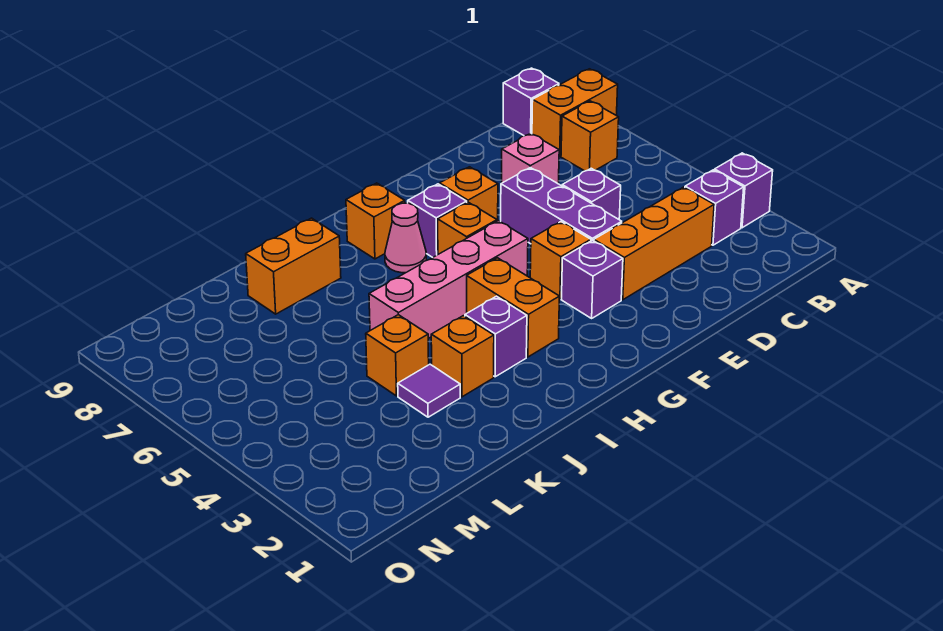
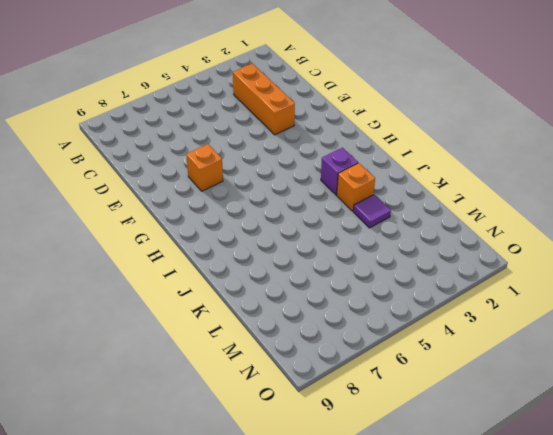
none -> purple brick A3 level 1
none -> orange brick A8:B8 level 1
none -> purple brick B3 level 1

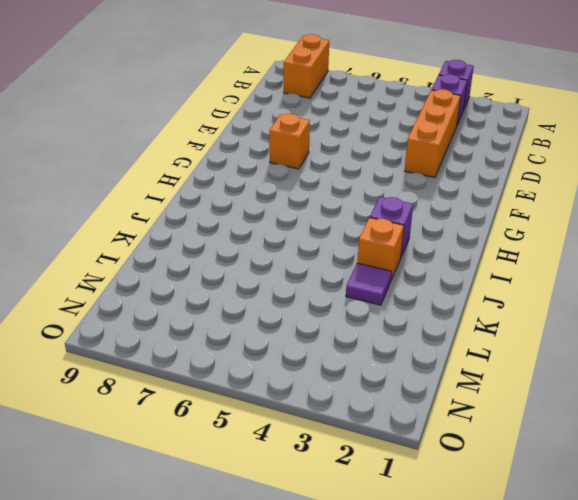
none -> orange brick B7 level 1
none -> purple brick B9 level 1
none -> purple brick D5 level 1

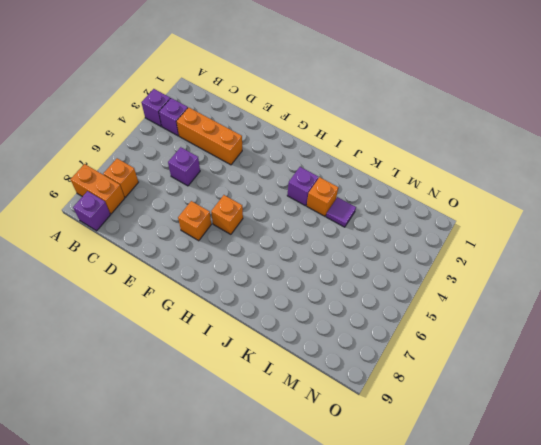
none -> pink brick D7 level 1
none -> purple brick E4:E6 level 1
none -> purple brick F3 level 1

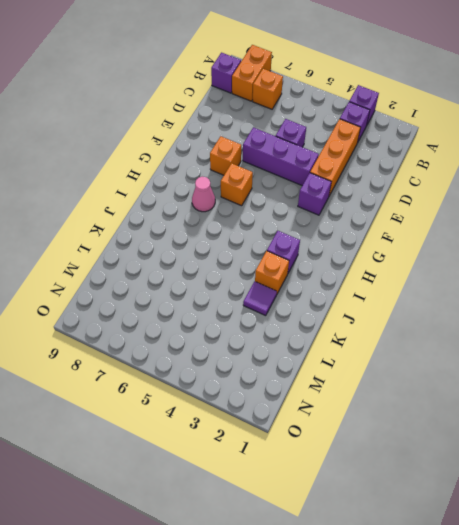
none -> pink brick D7 level 1
none -> orange brick F4 level 1
none -> pink brick G5:J5 level 1

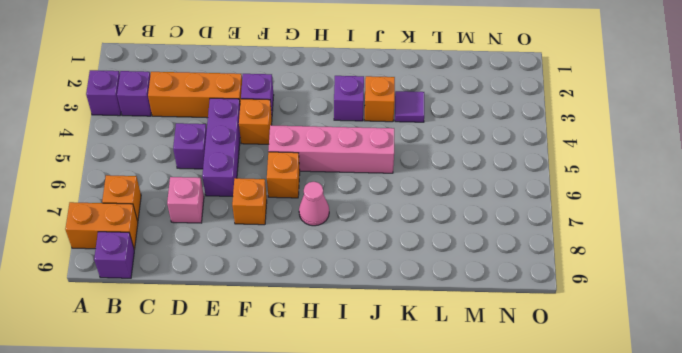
none -> purple brick G7 level 1
none -> orange brick H3:H4 level 1
none -> orange brick H8 level 1

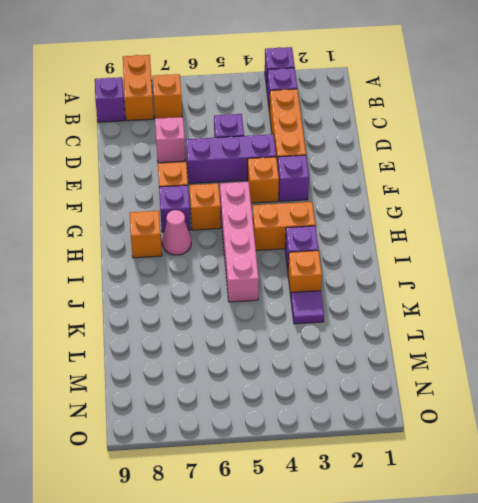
none -> orange brick J8:K8 level 1
none -> orange brick K4 level 1

